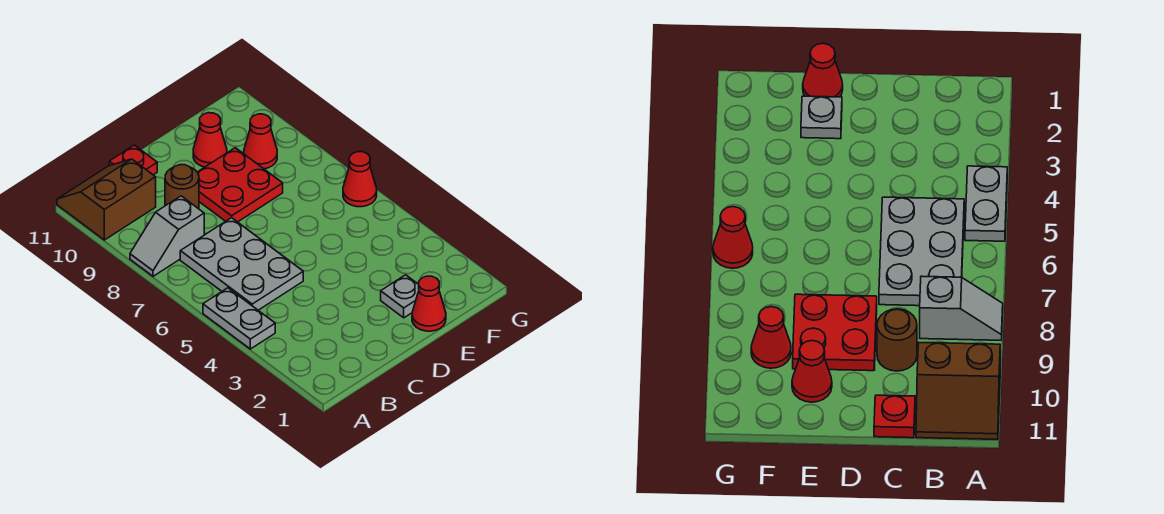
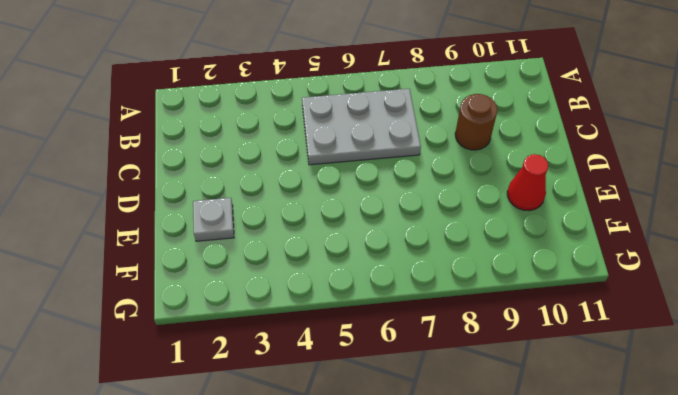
none -> grey plate A4:A5 level 1
none -> grey slope A8:B8 level 1 top B
none -> brown slope A10:B11 level 1 top 10

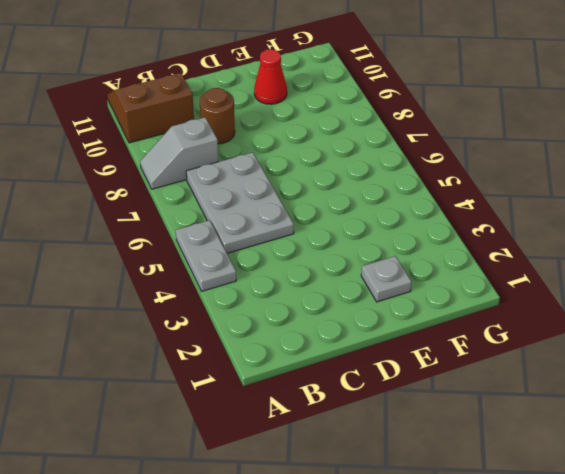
none -> red plate C11 level 1
none -> red plate D8:E9 level 1
none -> red cone E1 level 1

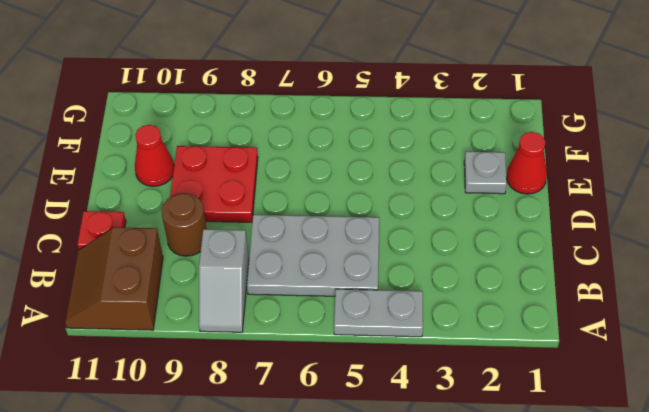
none -> red cone F9 level 1
none -> red cone G6 level 1

